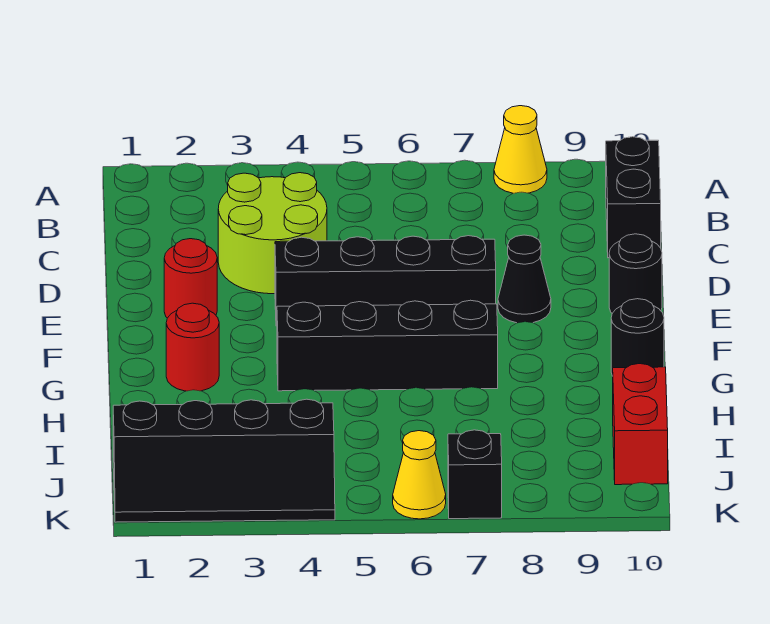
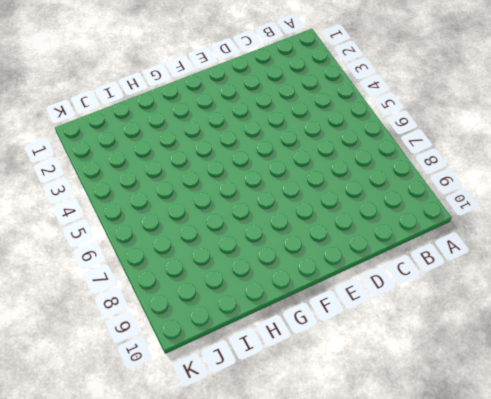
none -> yellow cone A8 level 1
none -> black brick B10:C10 level 1
none -> lime round brick C3:D4 level 1

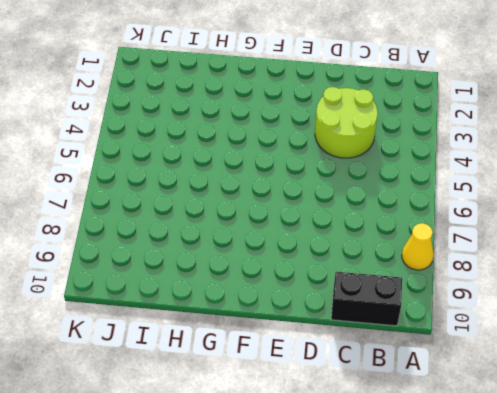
none -> red round brick E2 level 1
none -> black brick E4:E7 level 1
none -> black cone E8 level 1

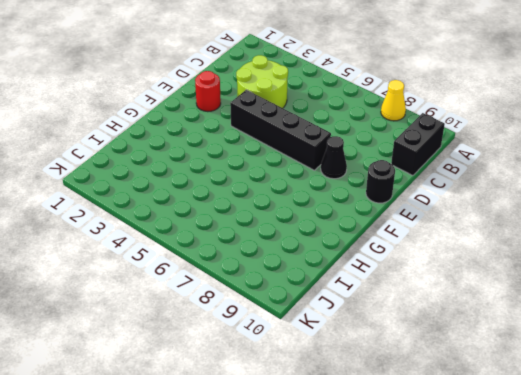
none -> red round brick G2 level 1
none -> black brick G4:G7 level 1
none -> black round brick G10 level 1

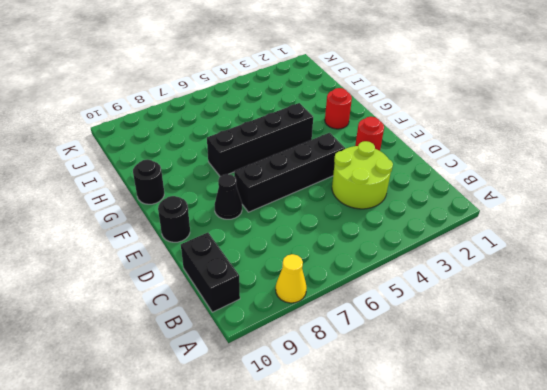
none -> red brick I10:J10 level 1
none -> black slope J1:K4 level 1 top J
none -> yellow cone K6 level 1

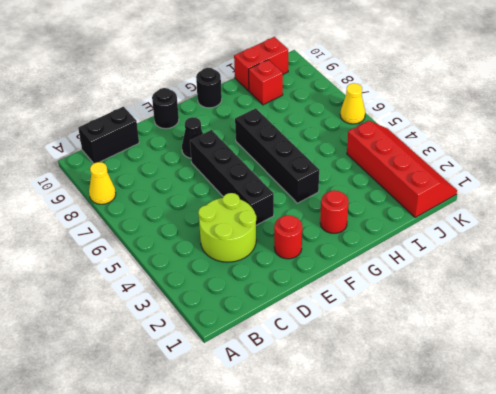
red brick I9 level 1 -> none
red slope J1:K4 level 1 top J -> black slope J1:K4 level 1 top J
none -> black brick K7 level 1

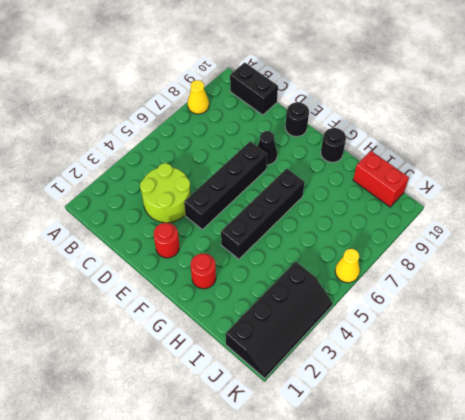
none -> black brick K7 level 1

